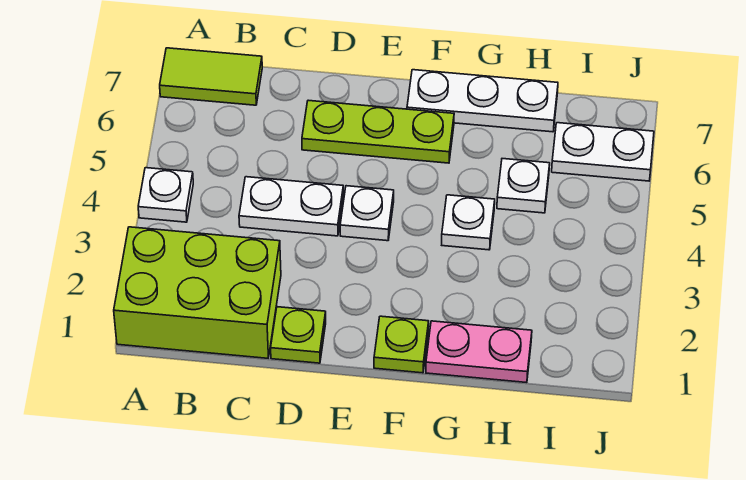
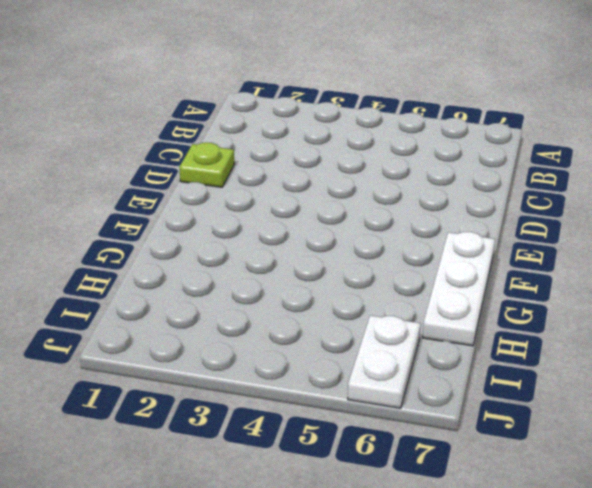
none -> lime brick A1:C2 level 1
none -> white plate A4 level 1
none -> lime tile A7:B7 level 1

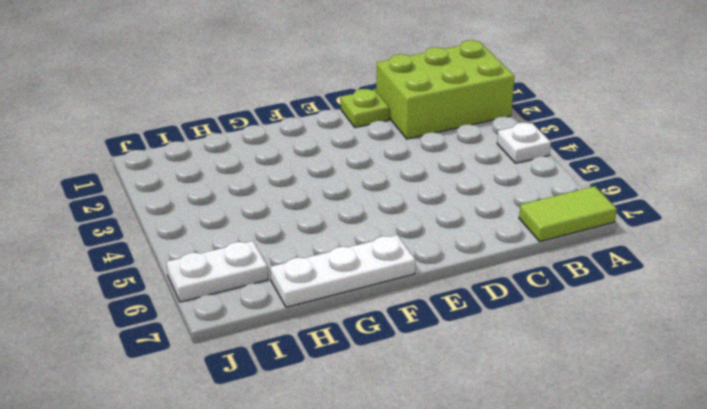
none -> white plate C4:D4 level 1
none -> lime plate D6:F6 level 1
none -> white plate E4 level 1

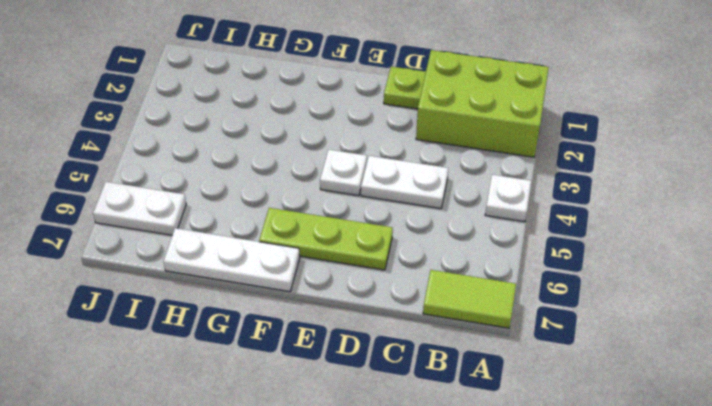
none -> lime plate F1 level 1
none -> pink plate G1:H1 level 1
none -> white plate G4 level 1

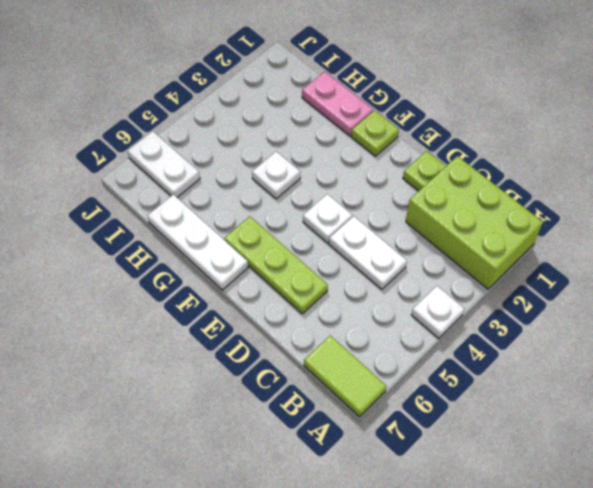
none -> white plate H5 level 1

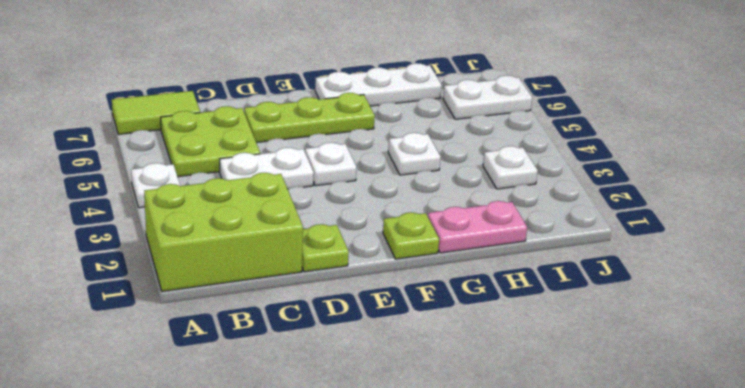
lime plate B5:C6 level 1 -> none
white plate I3 level 1 -> white plate H5 level 1

